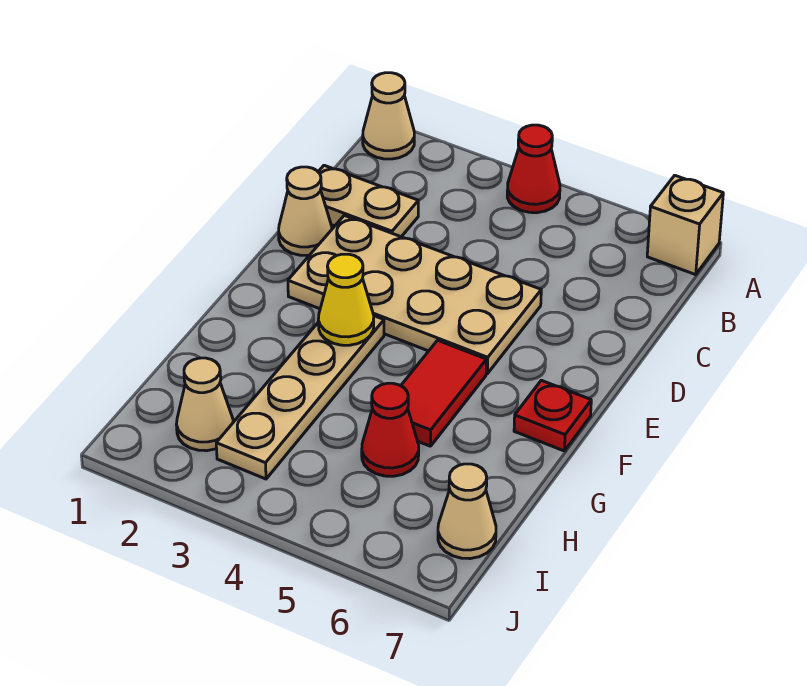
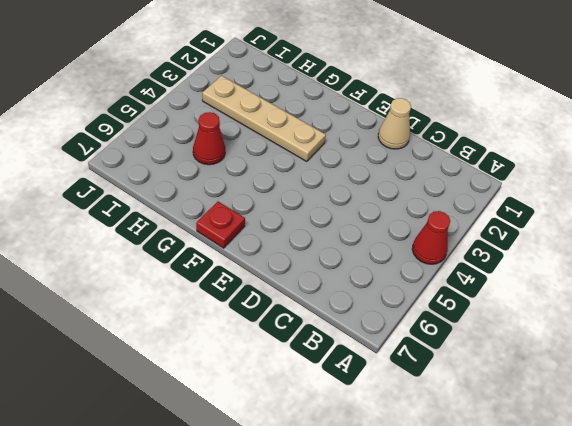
none -> tan cone A1 level 1
none -> tan brick A7 level 1
none -> tan plate C1:C2 level 1

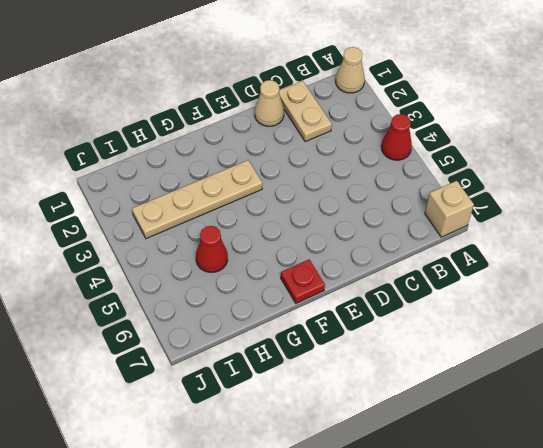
none -> tan plate D2:E5 level 1
none -> red tile F5:G5 level 1
none -> tan cone I2 level 1

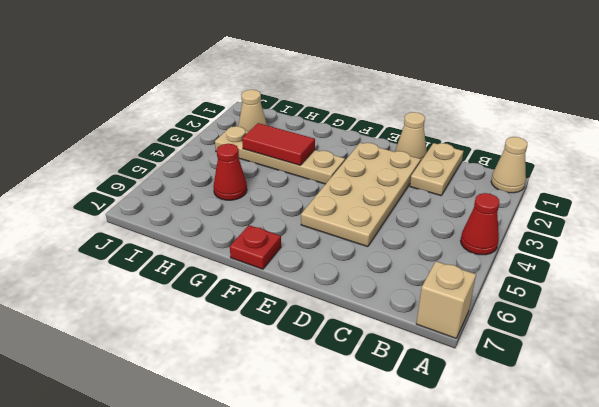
red tile G3:H3 level 2 -> red tile F5:G5 level 1
none -> tan cone I7 level 1
none -> yellow cone F3 level 2

